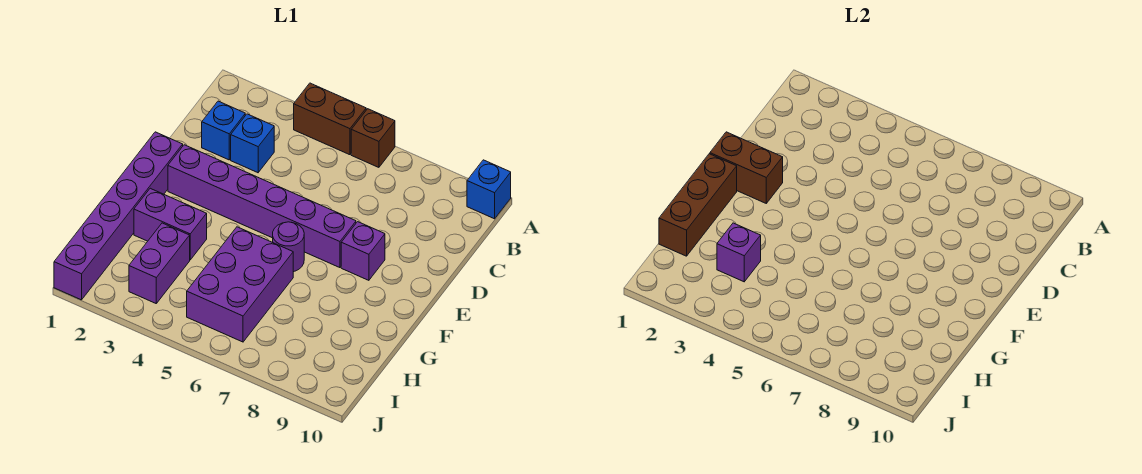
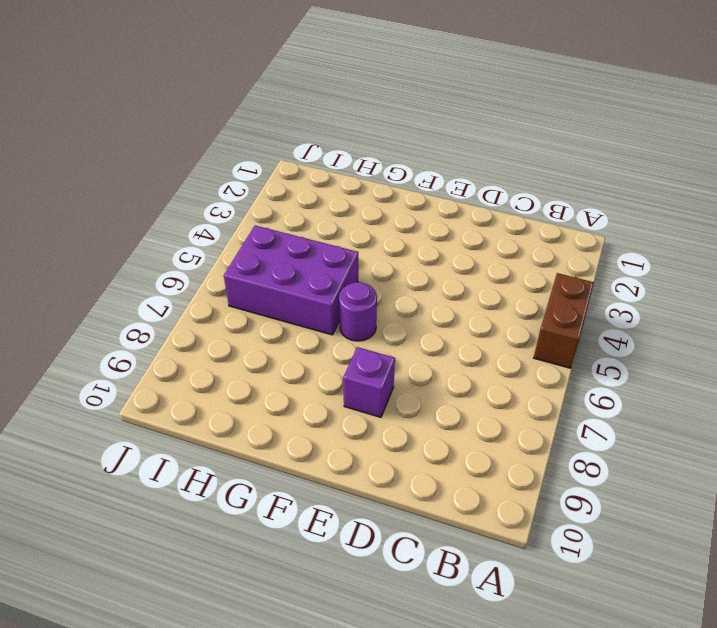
none -> brown brick A6 level 1
none -> blue brick A10 level 1
none -> blue brick C2 level 1

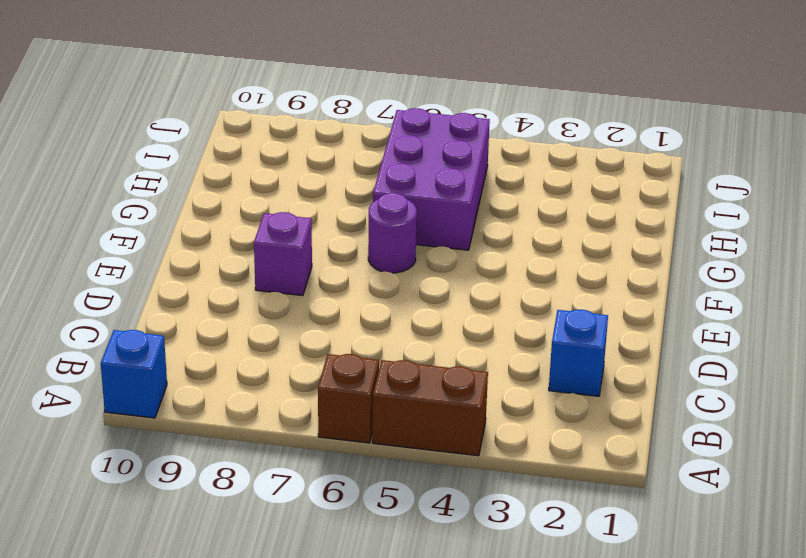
none -> blue brick C3 level 1
none -> purple brick E1:J1 level 1
none -> purple brick E2:E7 level 1

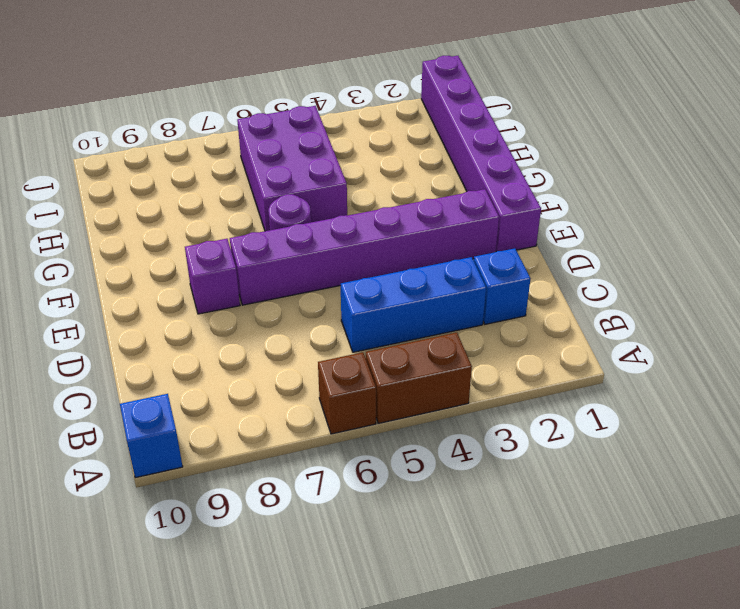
blue brick C3:C5 level 1 -> blue brick C3 level 1
none -> purple brick G2:G3 level 1
none -> purple brick H3:I3 level 1
none -> brown brick E1:E2 level 2

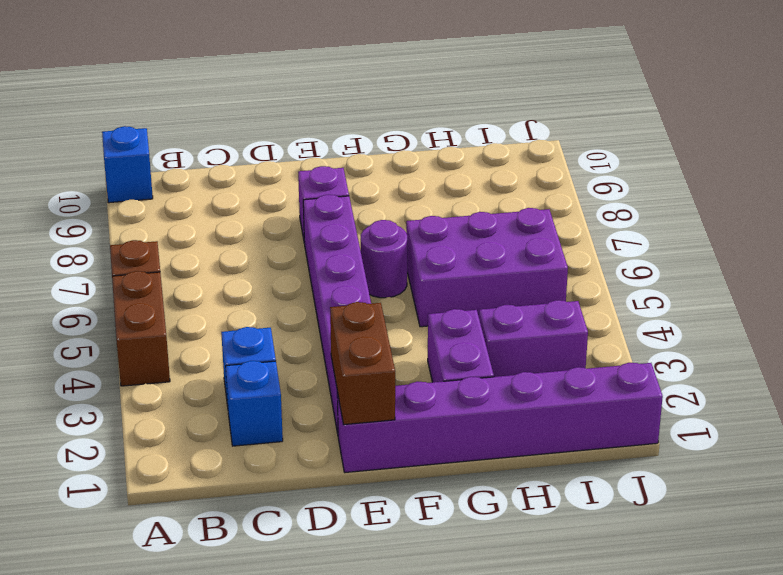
none -> brown brick F1:H1 level 2
none -> purple brick H3 level 2

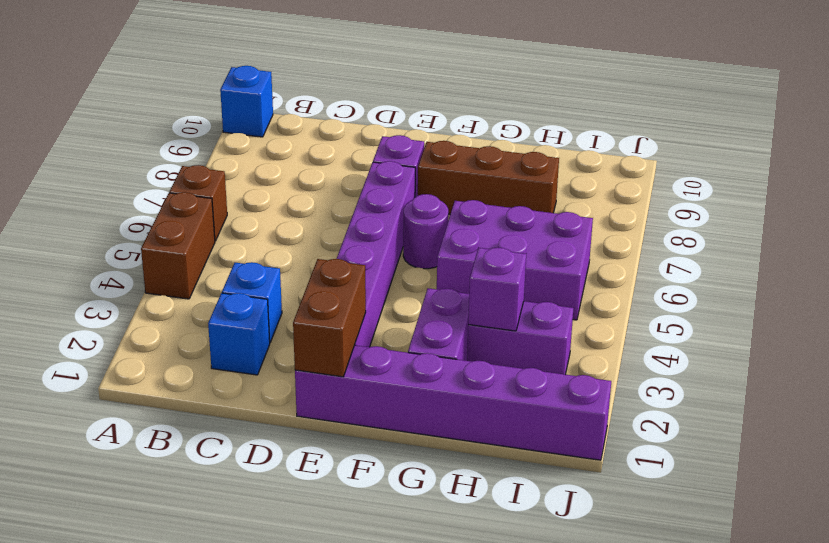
brown brick F8:H8 level 1 -> brown brick F1:H1 level 2

